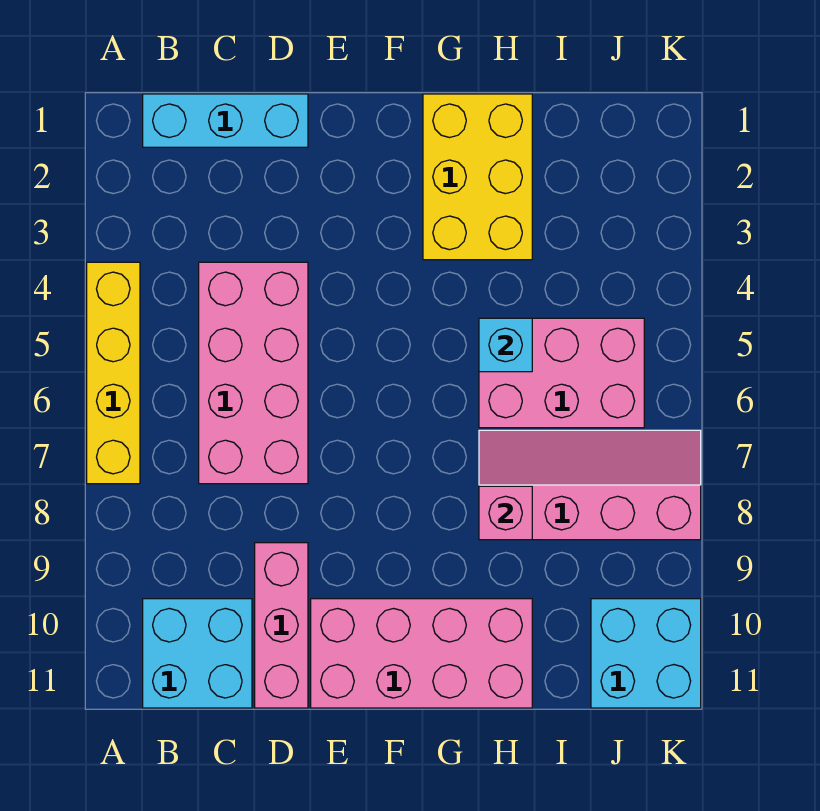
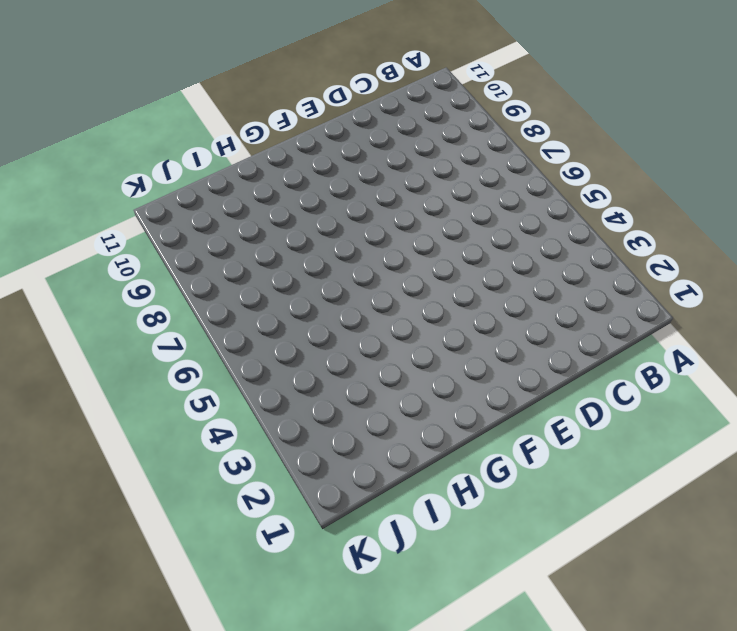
none -> yellow brick A4:A7 level 1
none -> cyan brick B1:D1 level 1
none -> cyan brick B10:C11 level 1

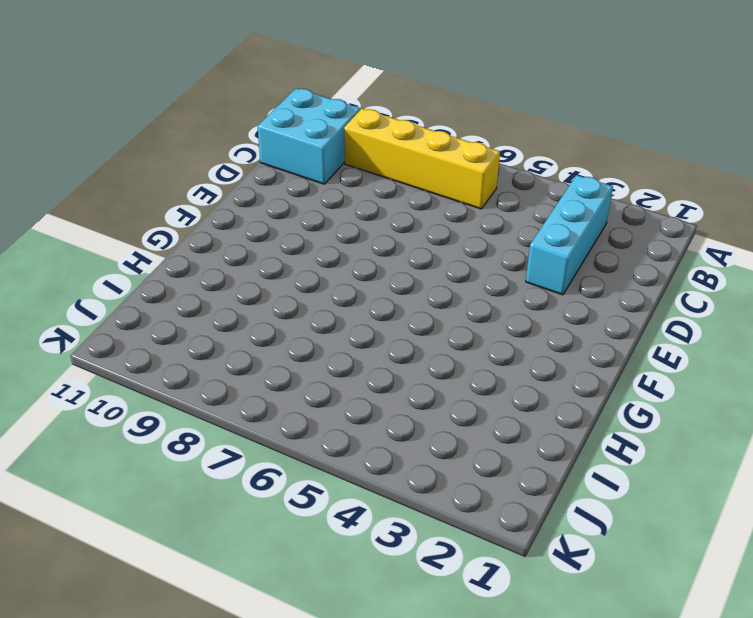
cyan brick B3:D3 level 1 -> cyan brick B1:D1 level 1
yellow brick B6:B9 level 1 -> yellow brick A4:A7 level 1
none -> pink brick C4:D7 level 1
none -> pink brick D9:D11 level 1
none -> pink brick E10:H11 level 1

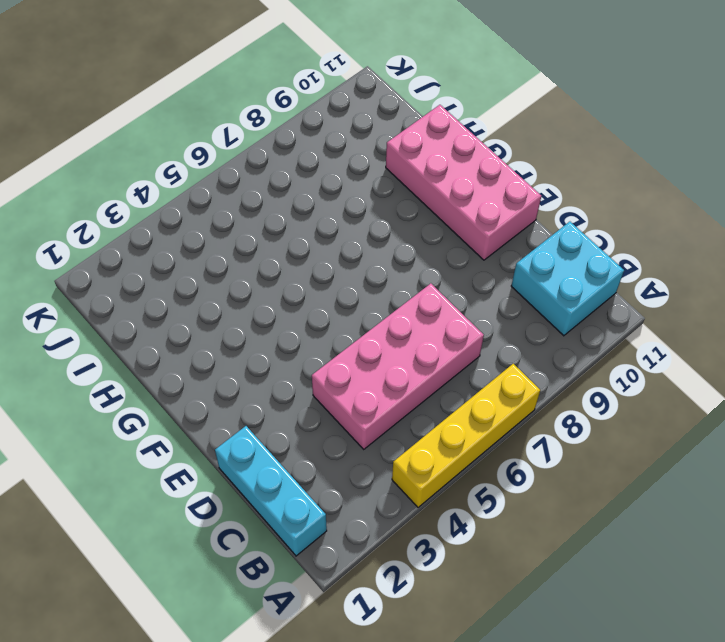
none -> pink brick D9:D11 level 1
none -> yellow brick G1:H3 level 1
none -> pink brick H5:J6 level 1

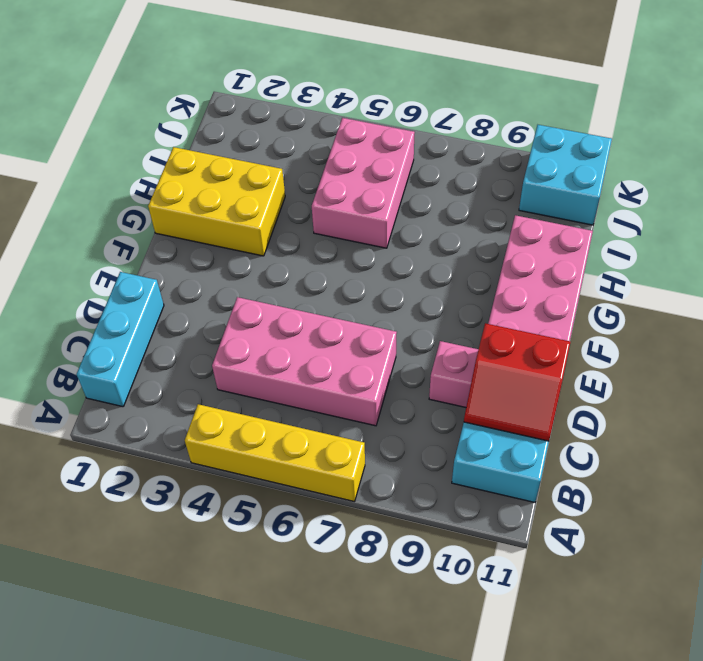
red slope C10:D11 level 2 top D -> none
none -> pink slope H7:K8 level 1 top 8
none -> cyan brick H5 level 2
none -> pink brick H8 level 2

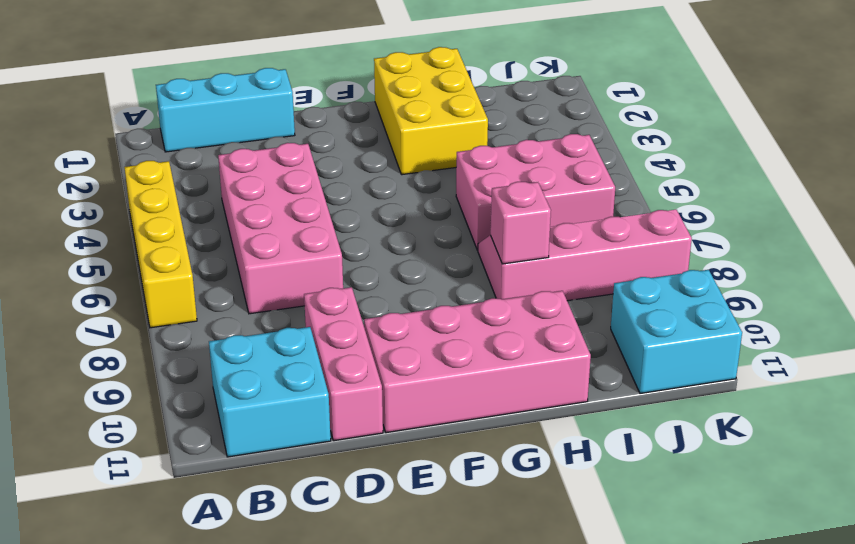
none -> cyan brick H5 level 2

